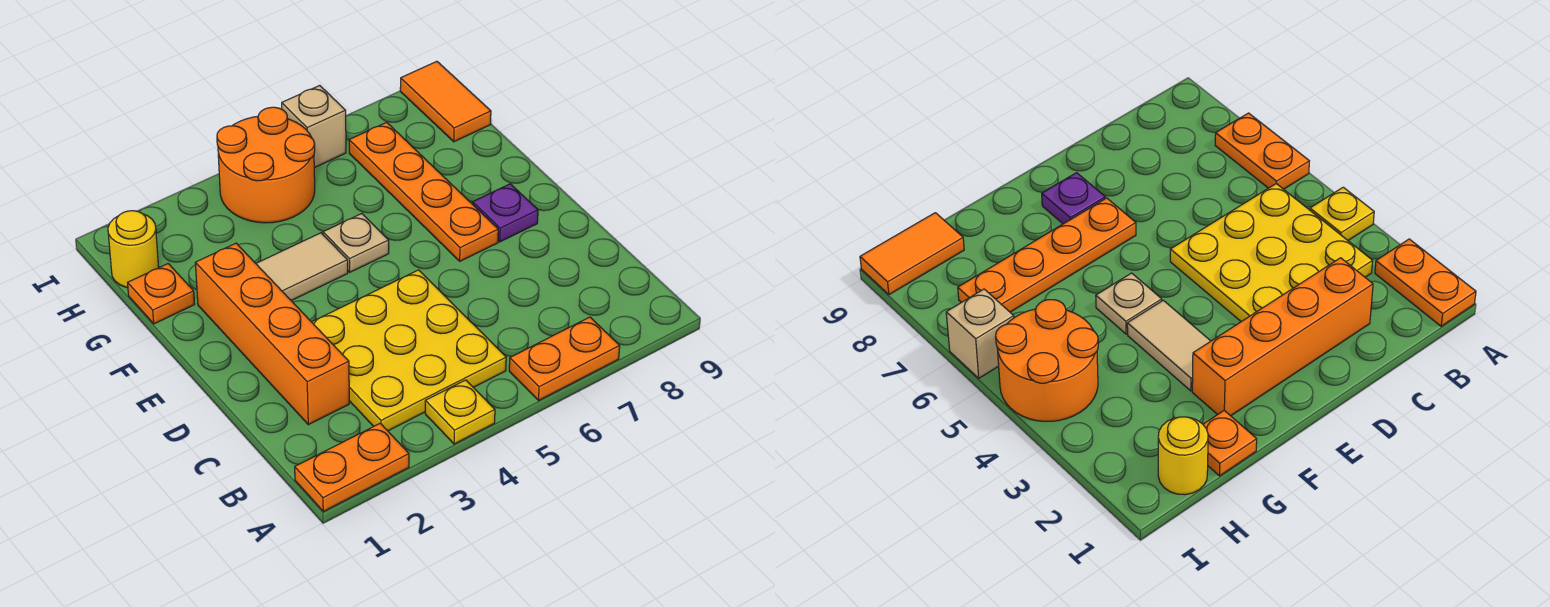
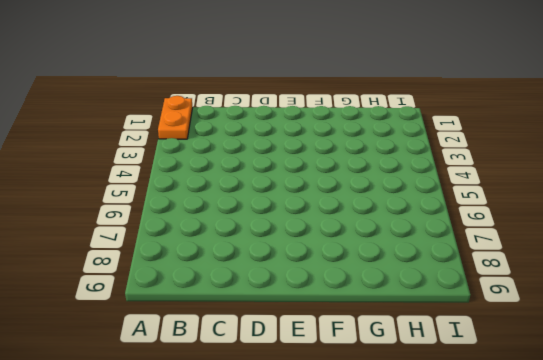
none -> yellow plate A4 level 1
none -> orange plate A6:A7 level 1
none -> yellow plate B3:D5 level 1

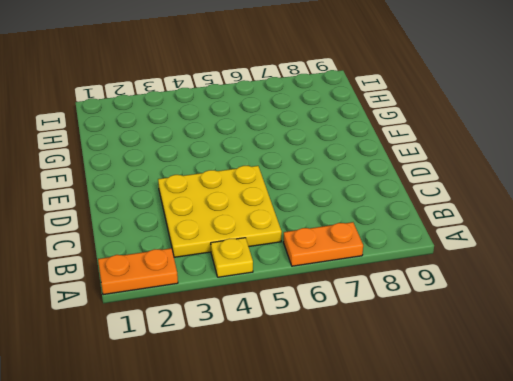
none -> orange brick C2:F2 level 1
none -> orange plate E7:H7 level 1
none -> purple plate E8 level 1

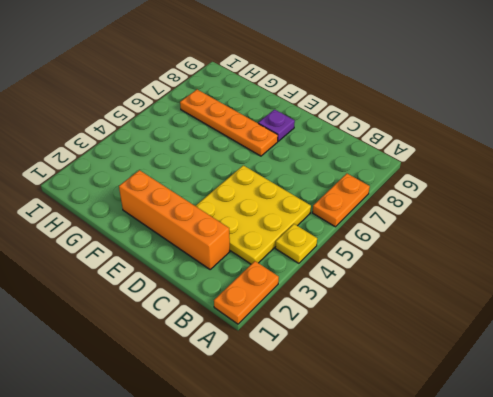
none -> tan tile F3:F4 level 1
none -> tan plate F5 level 1
none -> orange plate G1 level 1

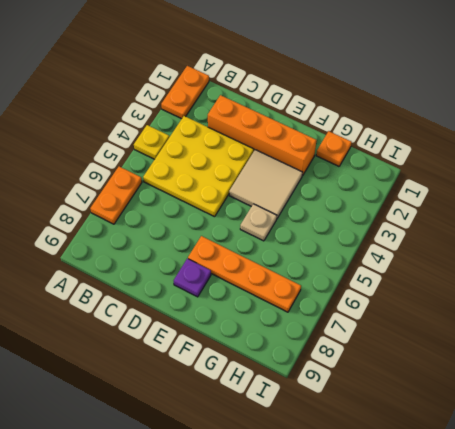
tan tile E3:F4 level 1 -> tan tile F3:F4 level 1
none -> yellow round brick H1 level 1
none -> orange round brick H4:I5 level 1
none -> orange tile H9:I9 level 1

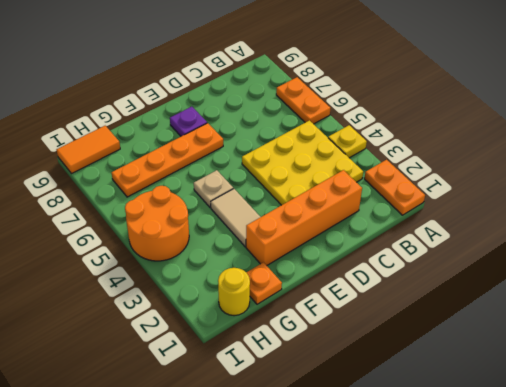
none -> tan brick I6 level 1

